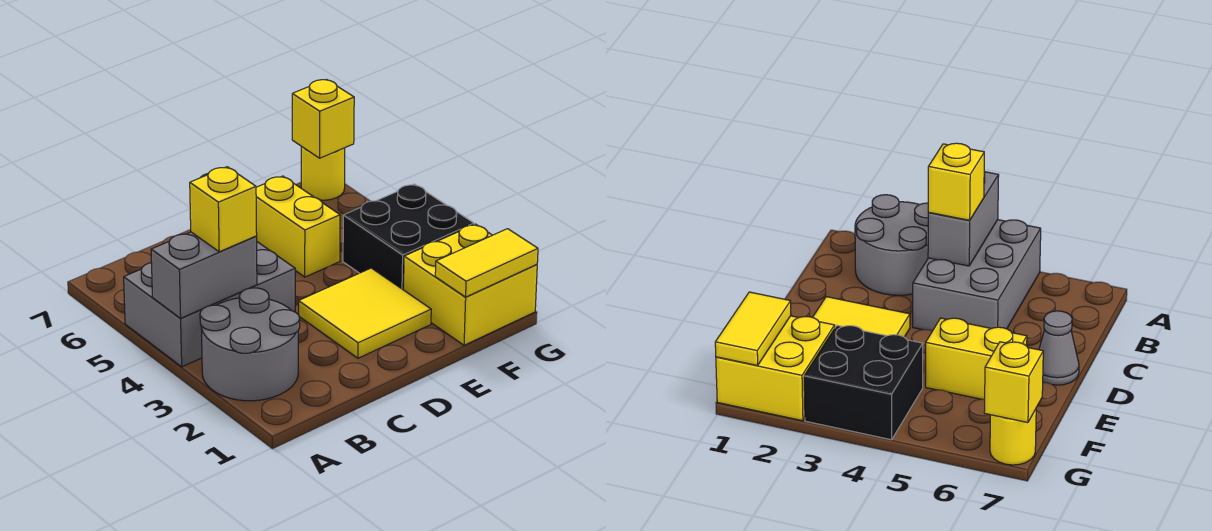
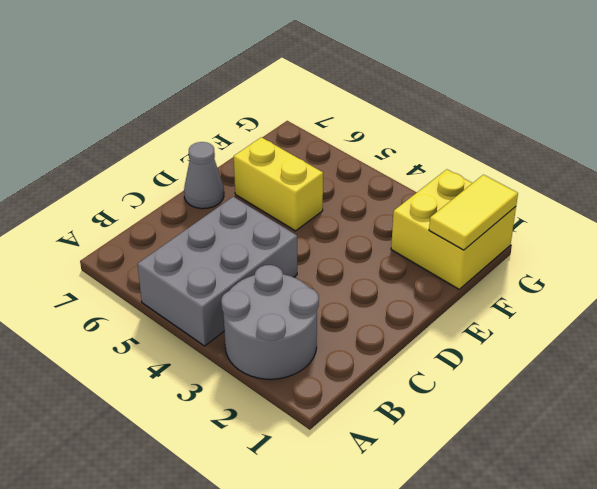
none -> yellow tile D2:E3 level 1
none -> black brick F3:G4 level 1
none -> yellow round brick G7 level 1

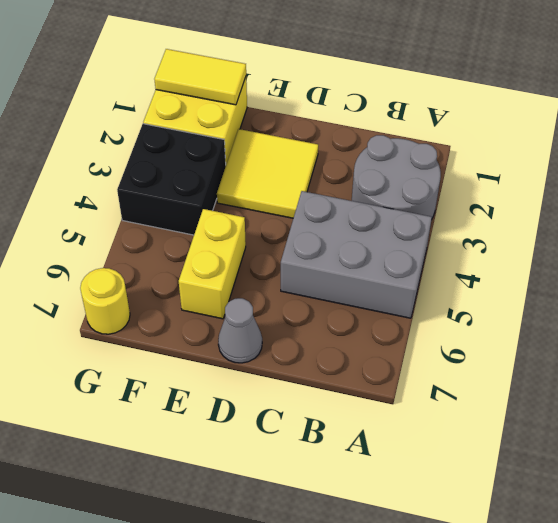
none -> grey brick A4:B4 level 2
none -> yellow brick G7 level 2
none -> yellow brick B4 level 3

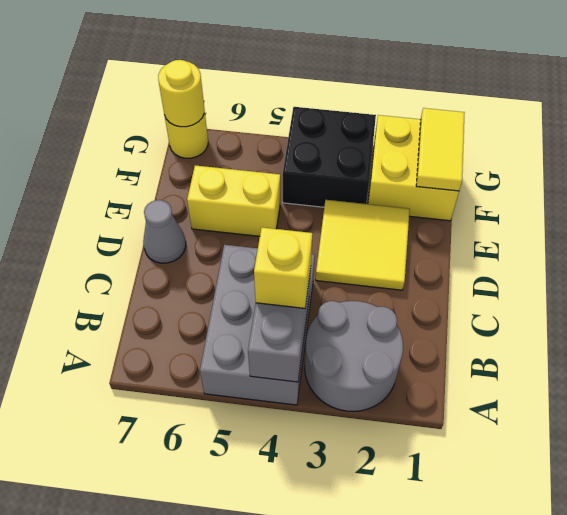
yellow round brick G7 level 2 -> yellow brick G7 level 2

